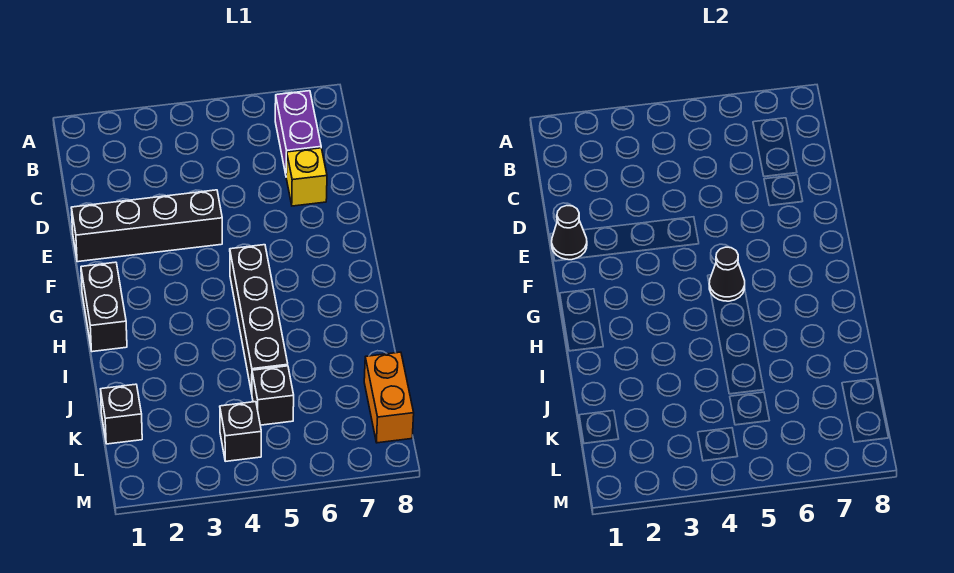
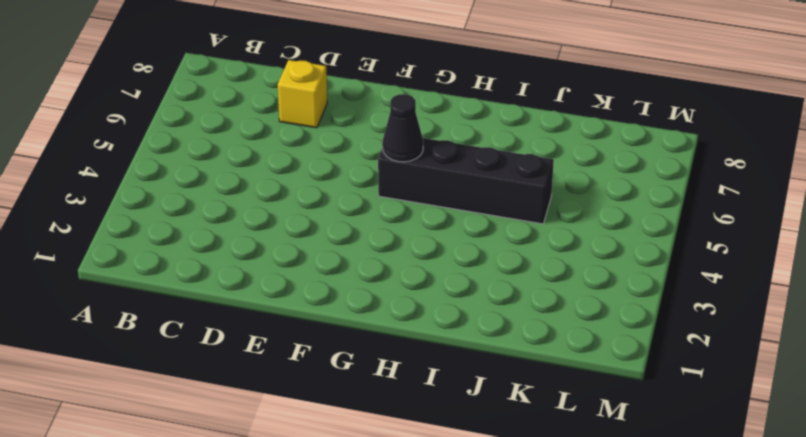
none -> purple brick B7:C7 level 1
none -> black brick E1:E4 level 1

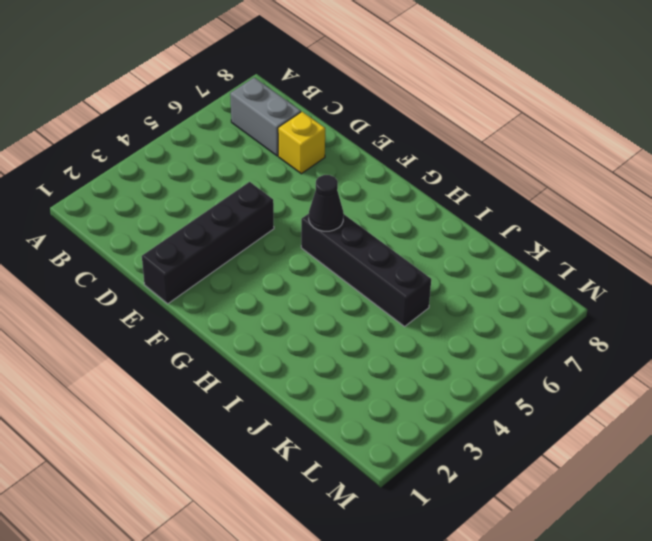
grey brick B7:C7 level 1 -> purple brick B7:C7 level 1
none -> black brick G1:H1 level 1
none -> black brick K1 level 1

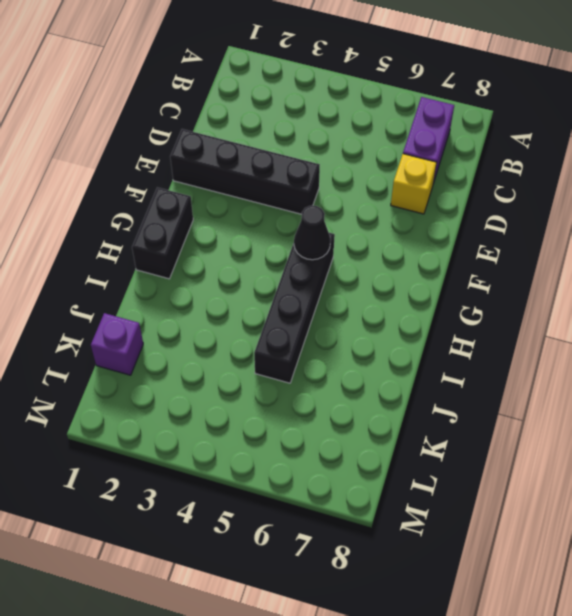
purple brick K1 level 1 -> black brick K1 level 1
none -> black brick K5 level 1
none -> orange brick K8:L8 level 1

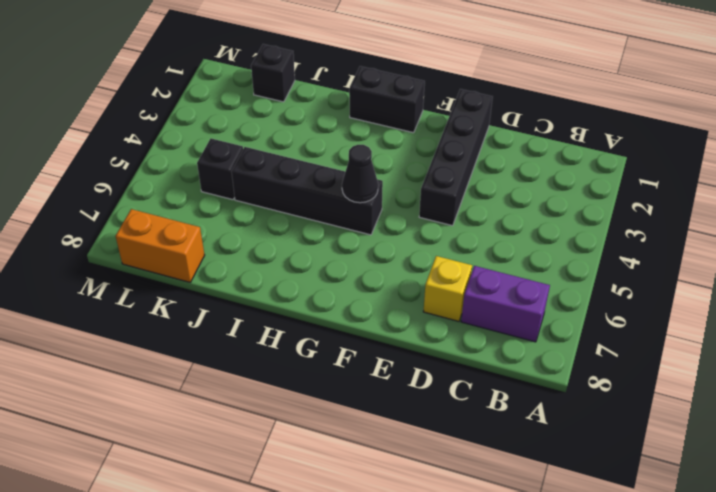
none -> black brick L4 level 1
none -> black cone E1 level 2

